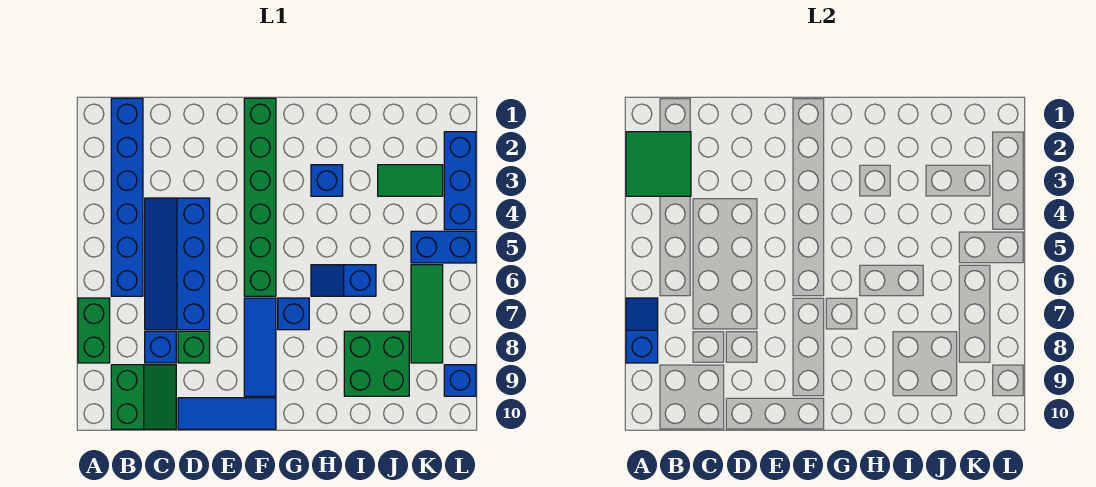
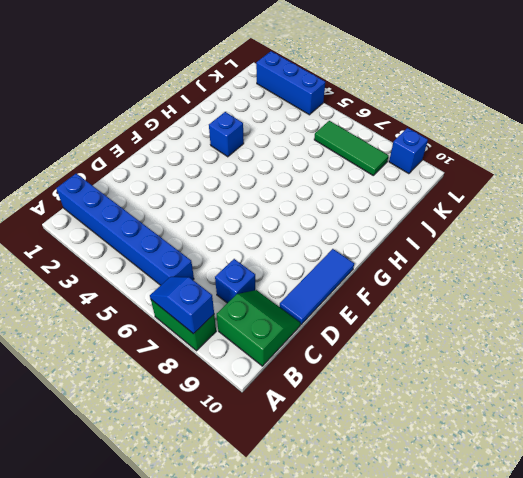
none -> blue slope C4:D7 level 1 top D
none -> green brick D8 level 1
none -> green brick F1:F6 level 1

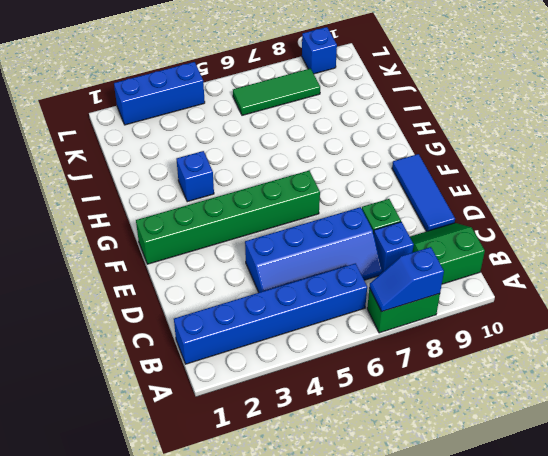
none -> blue tile F7:F9 level 1
none -> blue brick G7 level 1
none -> blue slope H6:I6 level 1 top I

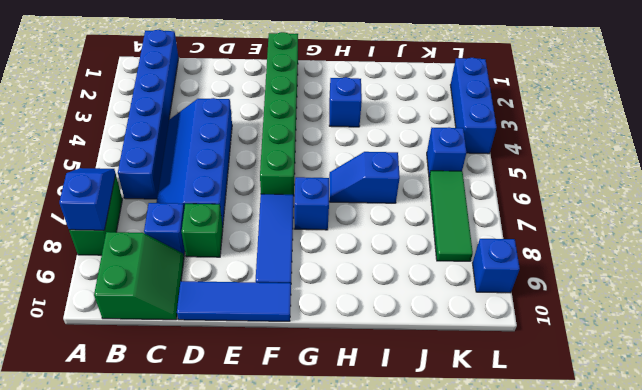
blue brick K5 level 1 -> blue brick K5:L5 level 1
none -> green brick I8:J9 level 1
none -> green tile J3:K3 level 1
none -> green tile A2:B3 level 2

